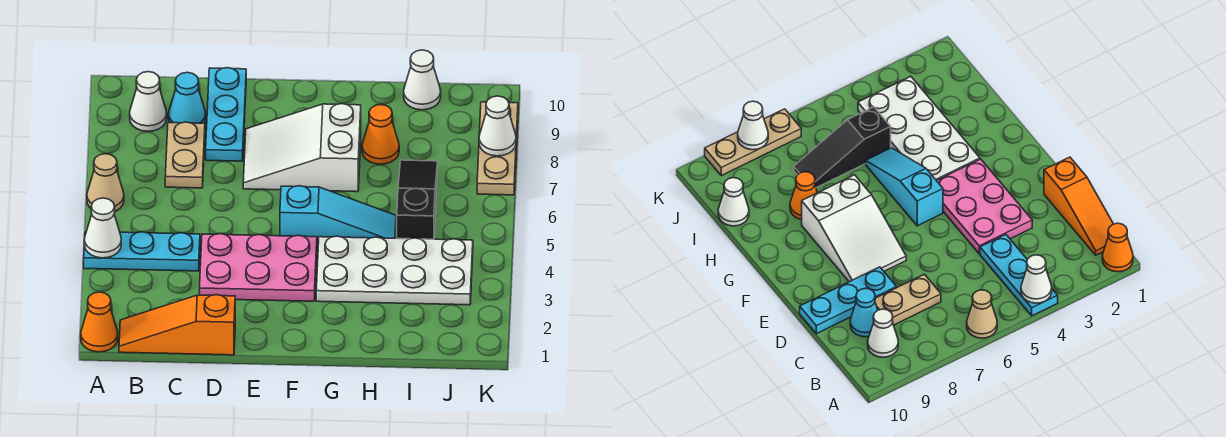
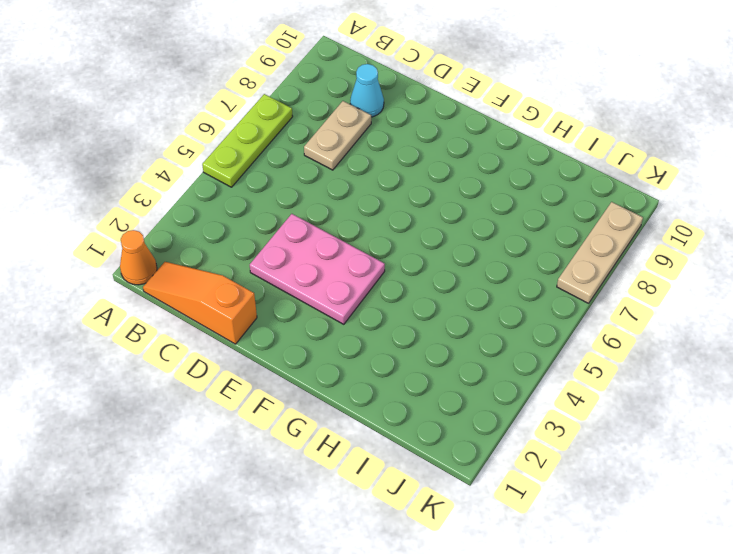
lime plate A5:A7 level 1 -> tan cone A6 level 1
none -> cyan plate A4:C4 level 1
none -> white cone B9 level 1
none -> cyan plate D8:D10 level 1

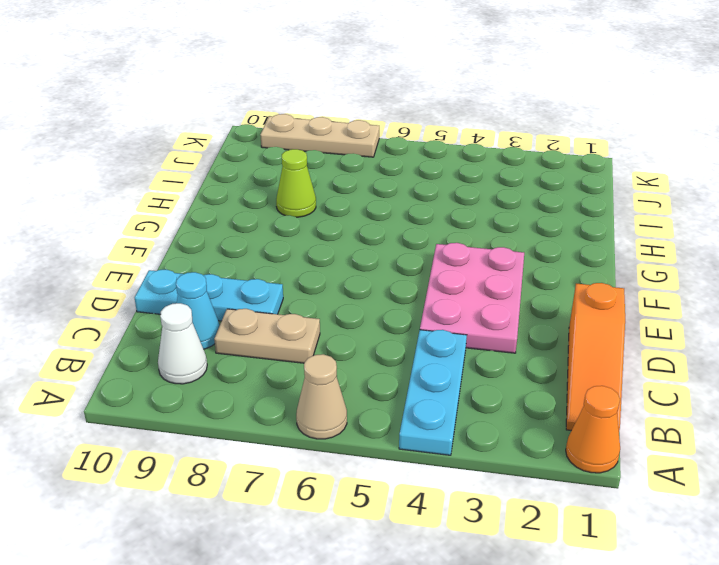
lime cone H8 level 1 -> orange cone H8 level 1
none -> white slope E7:G8 level 1 top G
none -> cyan slope F5:H5 level 1 top F
none -> white plate G3:J4 level 1

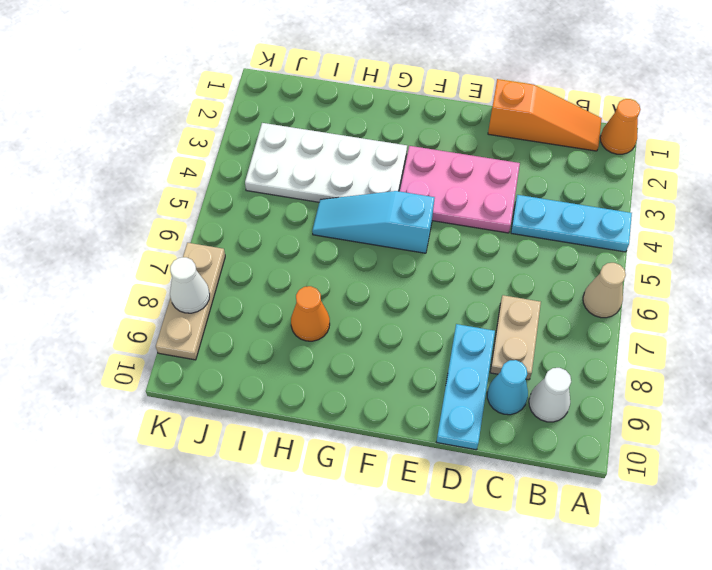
none -> white slope E7:G8 level 1 top G
none -> black slope I5:I7 level 1 top 5
none -> white cone I10 level 1

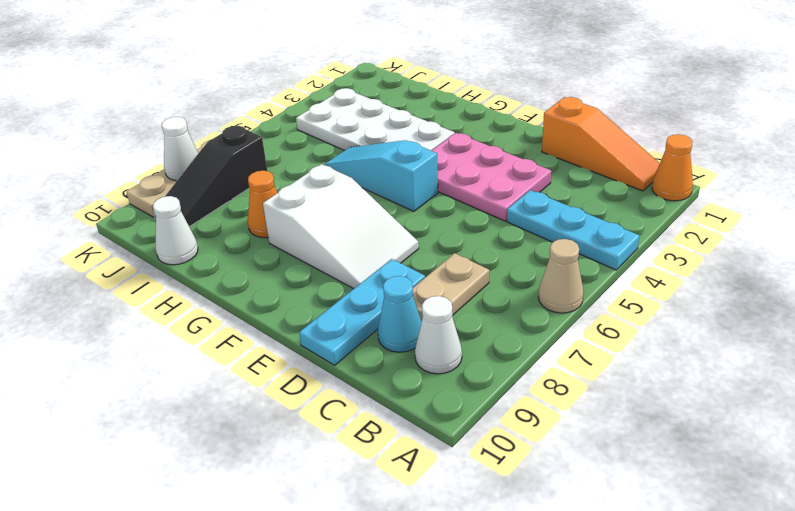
black slope J7:J9 level 1 top 7 -> black slope I5:I7 level 1 top 5
none -> white cone A4 level 2

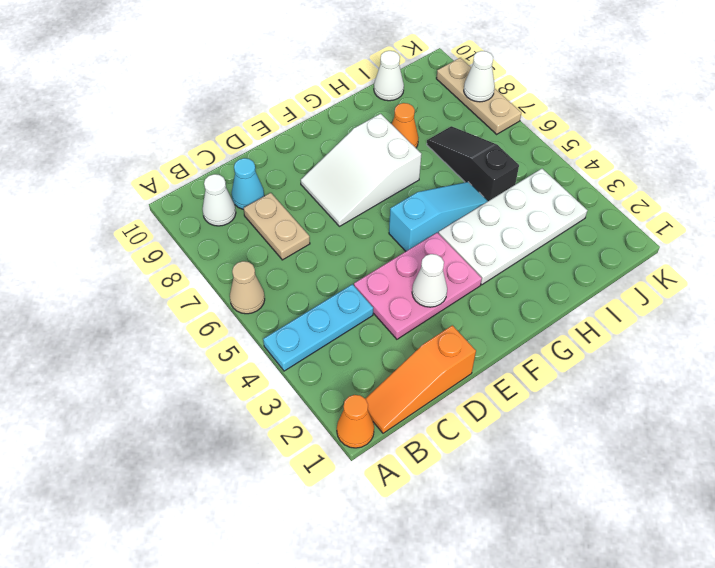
white cone E3 level 2 -> white cone A4 level 2
none -> cyan plate D8:D10 level 1

